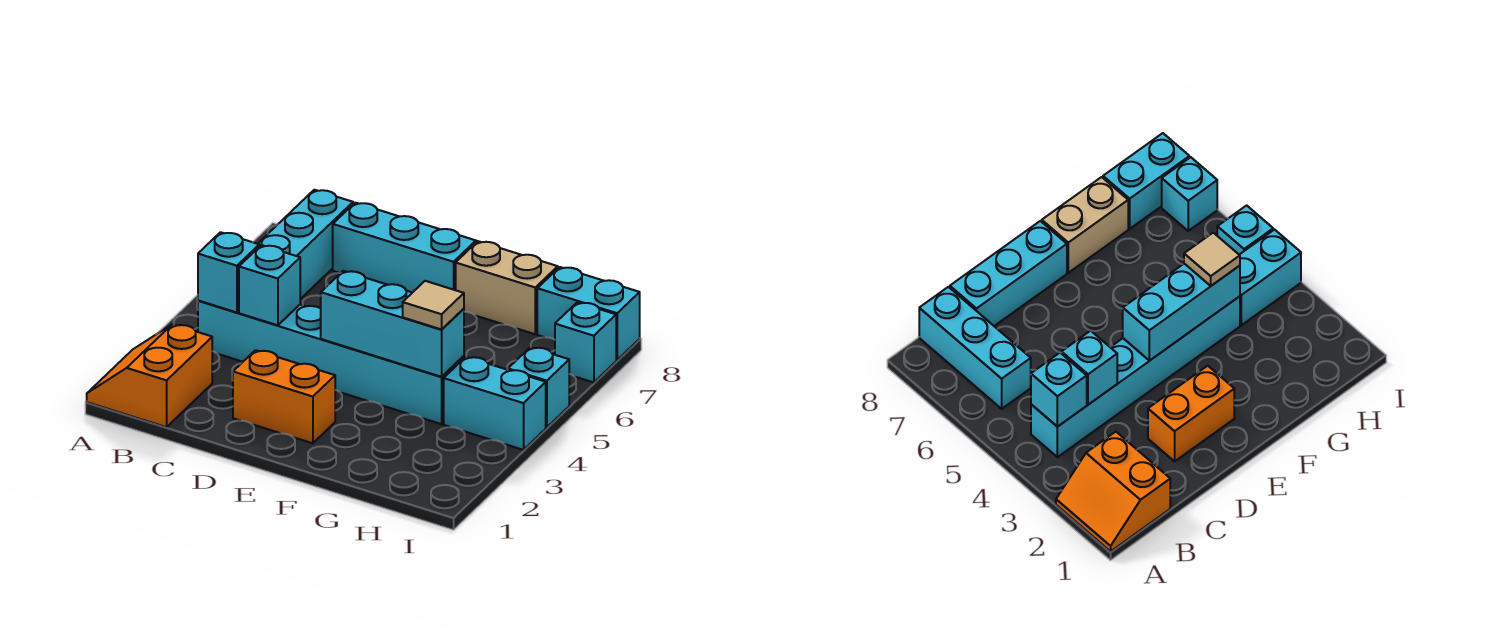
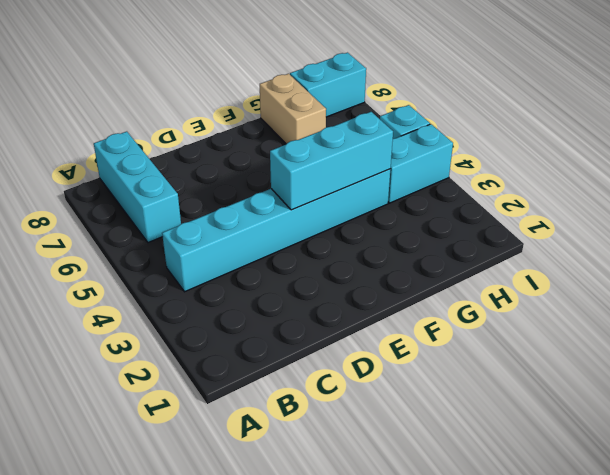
tan brick G7:G8 level 1 -> tan brick F8:G8 level 1
none -> orange slope A1:B2 level 1 top B
none -> cyan brick C8:E8 level 1
none -> orange brick D2:E2 level 1

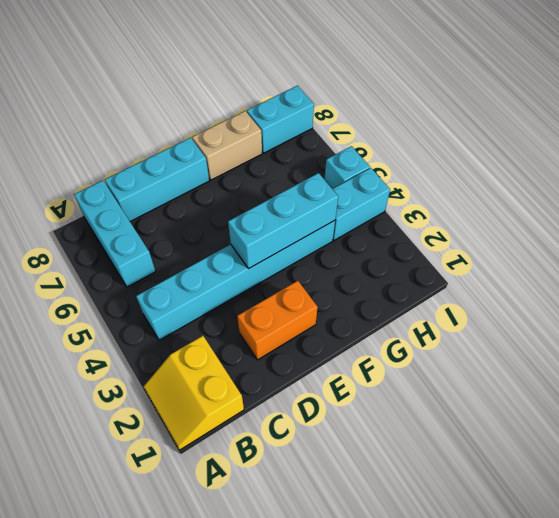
yellow slope A1:B2 level 1 top B -> orange slope A1:B2 level 1 top B
none -> cyan brick I7 level 1
none -> cyan brick B4 level 2
none -> cyan brick C4 level 2

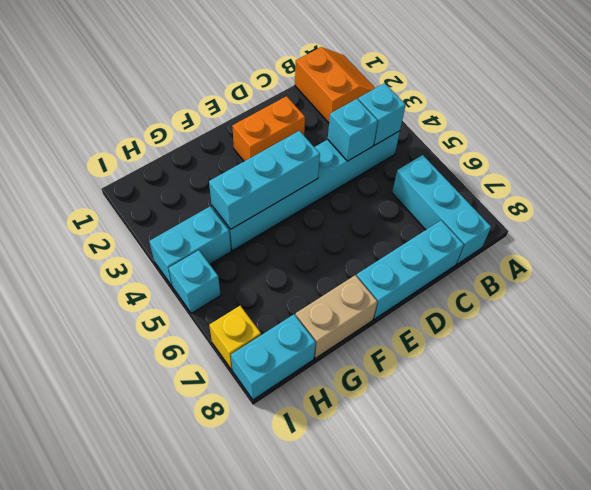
yellow brick I7 level 1 -> cyan brick I7 level 1
none -> tan tile G4 level 3

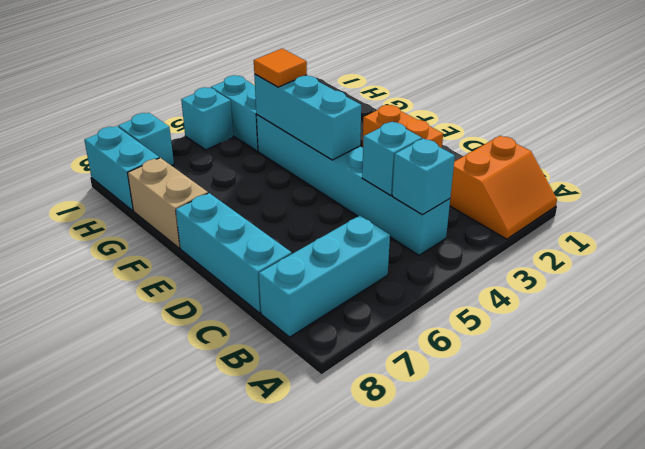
orange tile G4 level 3 -> tan tile G4 level 3

